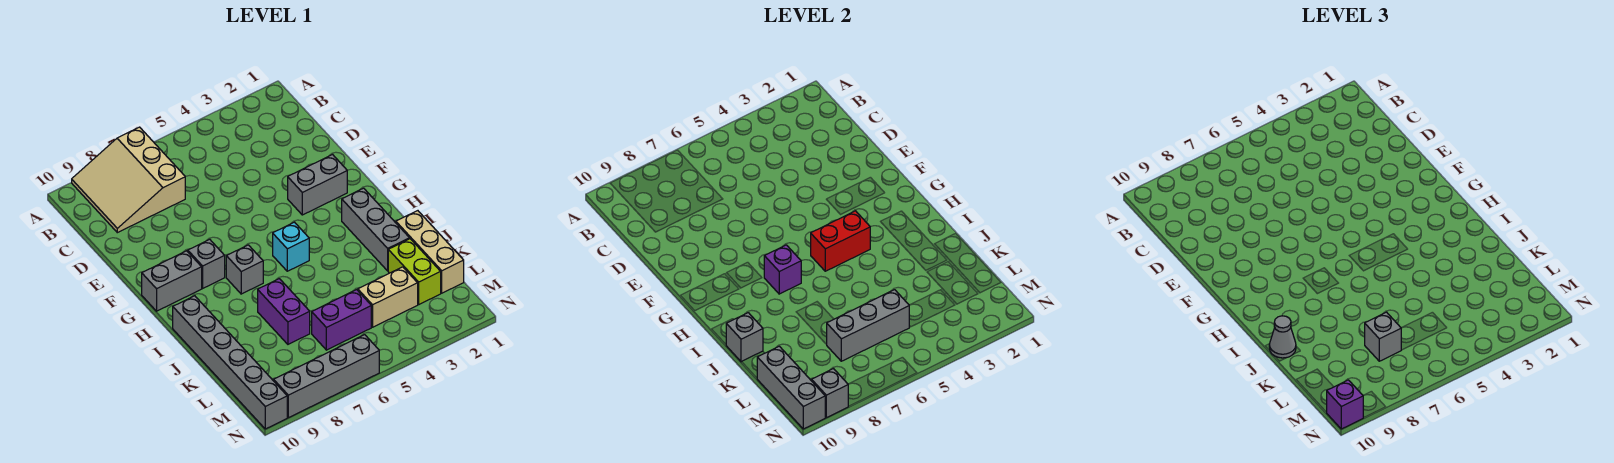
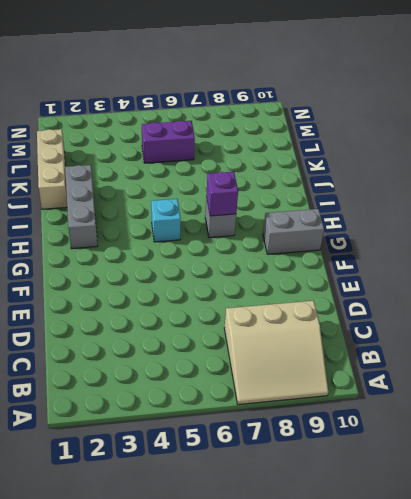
tan slope A7:C9 level 1 top C -> tan slope A7:C9 level 1 top 7
none -> grey brick F2:F3 level 1
none -> grey brick G8 level 1
none -> grey brick I10:N10 level 1

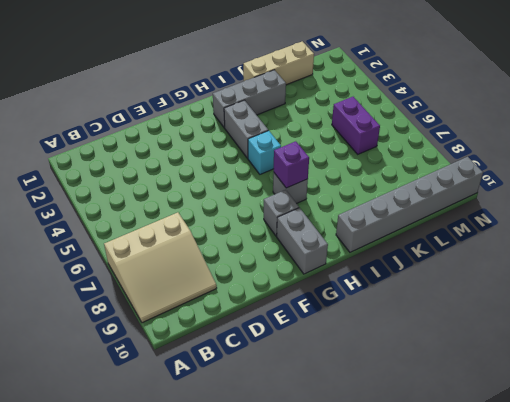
grey brick H3:H4 level 1 -> grey brick F2:F3 level 1
none -> purple brick J7:K7 level 1
none -> lime brick K2:L2 level 1
none -> tan brick L3:L4 level 1

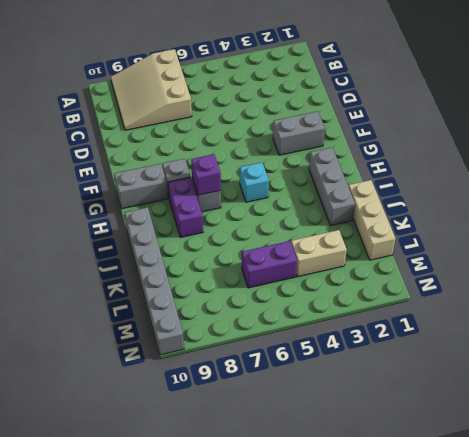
purple brick H8:I8 level 1 -> purple brick J7:K7 level 1
none -> lime brick K2:L2 level 1
none -> grey brick N6:N9 level 1
none -> red brick H4:H5 level 2

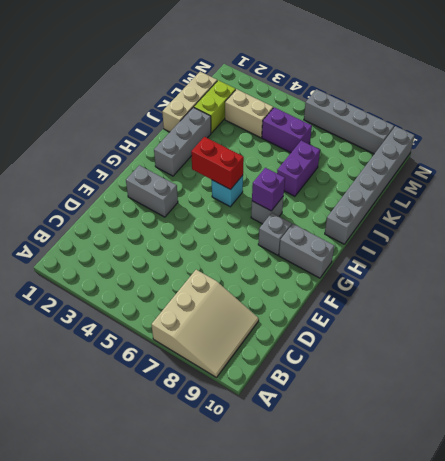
none -> grey brick J10 level 2
none -> grey brick L5:L7 level 2
none -> grey brick L10:N10 level 2

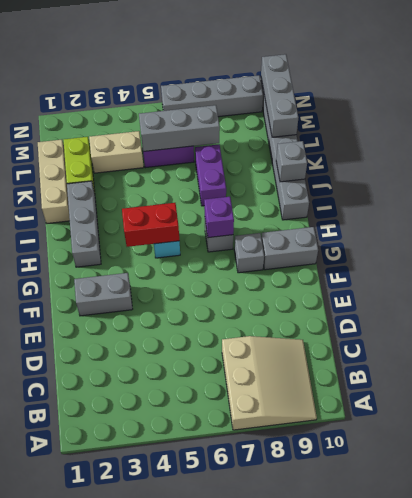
none -> grey brick N9 level 2
none -> grey cone J10 level 3
none -> grey brick L7 level 3

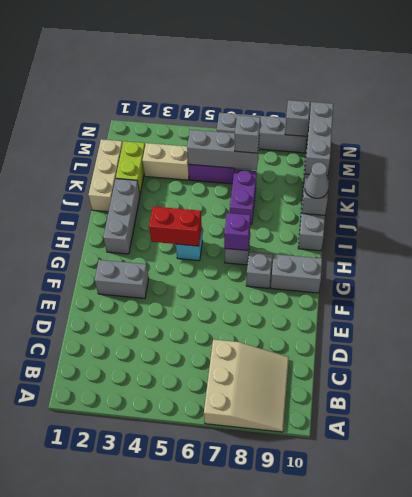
none -> purple brick N10 level 3

